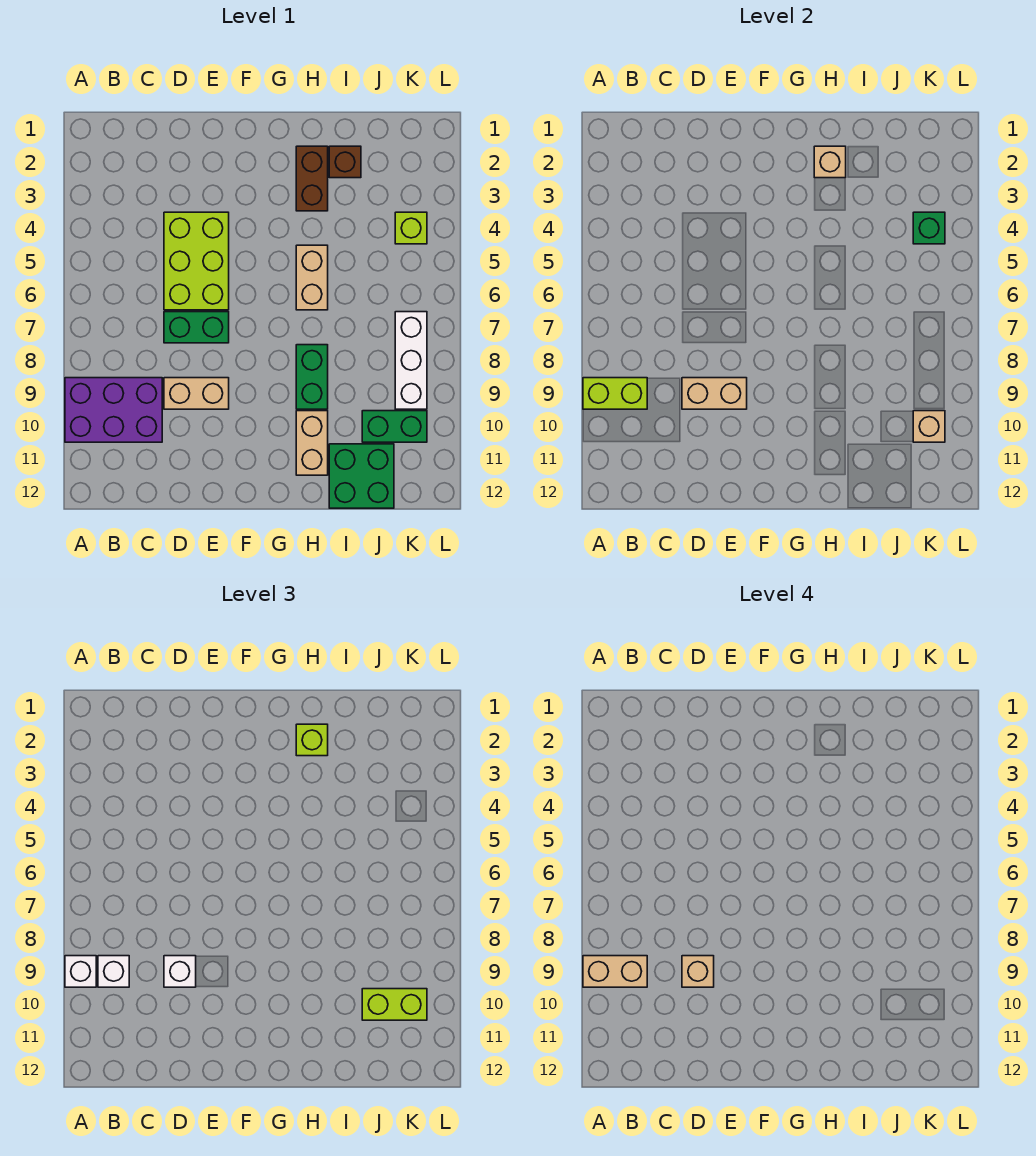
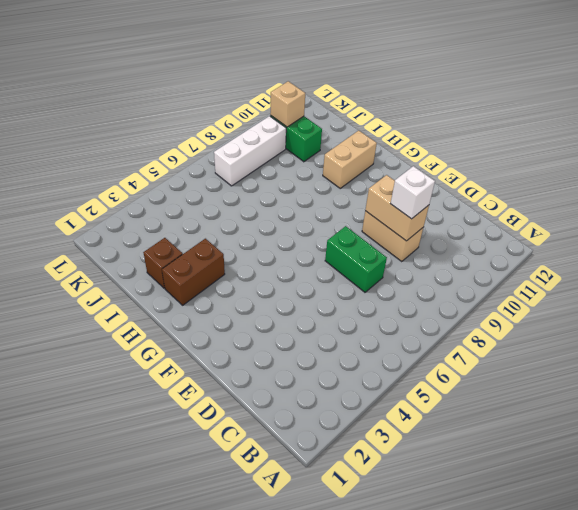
none -> purple brick A9:C10 level 1
none -> lime brick D4:E6 level 1
none -> tan brick H5:H6 level 1

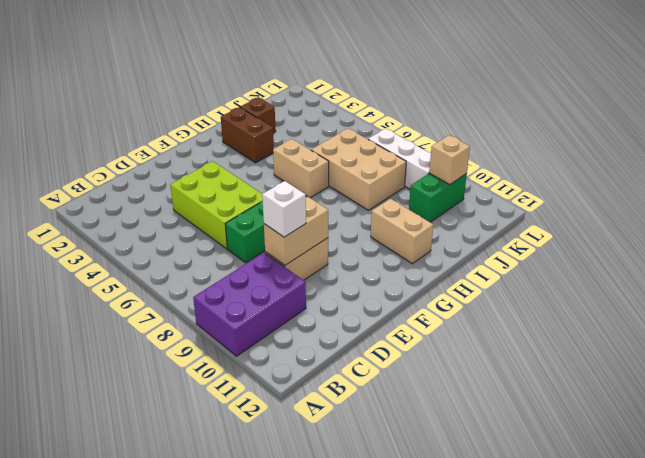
tan brick I6:J8 level 1 -> none
none -> green brick H8:H9 level 1
none -> green brick I11:J12 level 1
none -> lime brick K4 level 1

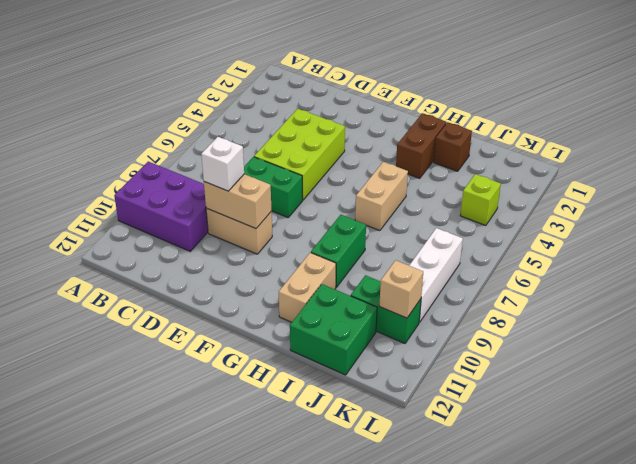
none -> lime brick A9:B9 level 2
none -> tan brick H2 level 2
none -> green brick K4 level 2

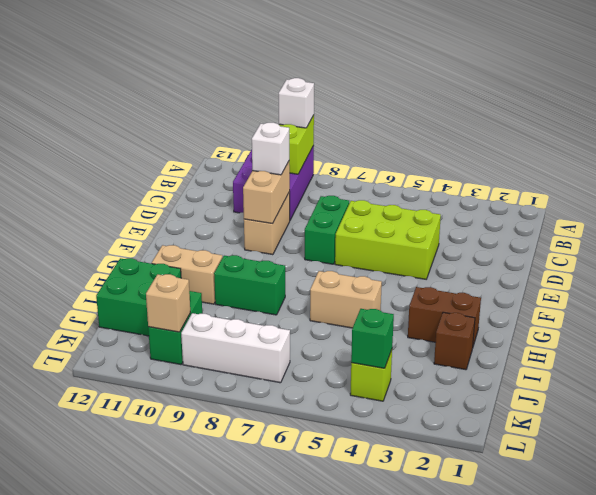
none -> tan brick H2 level 2
none -> white brick B9 level 3
none -> lime brick H2 level 3

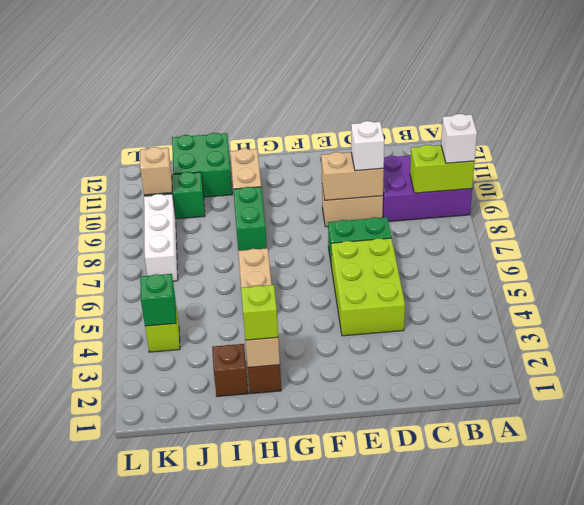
none -> white brick B9 level 3
none -> lime brick J10:K10 level 3
none -> tan brick A9:B9 level 4

